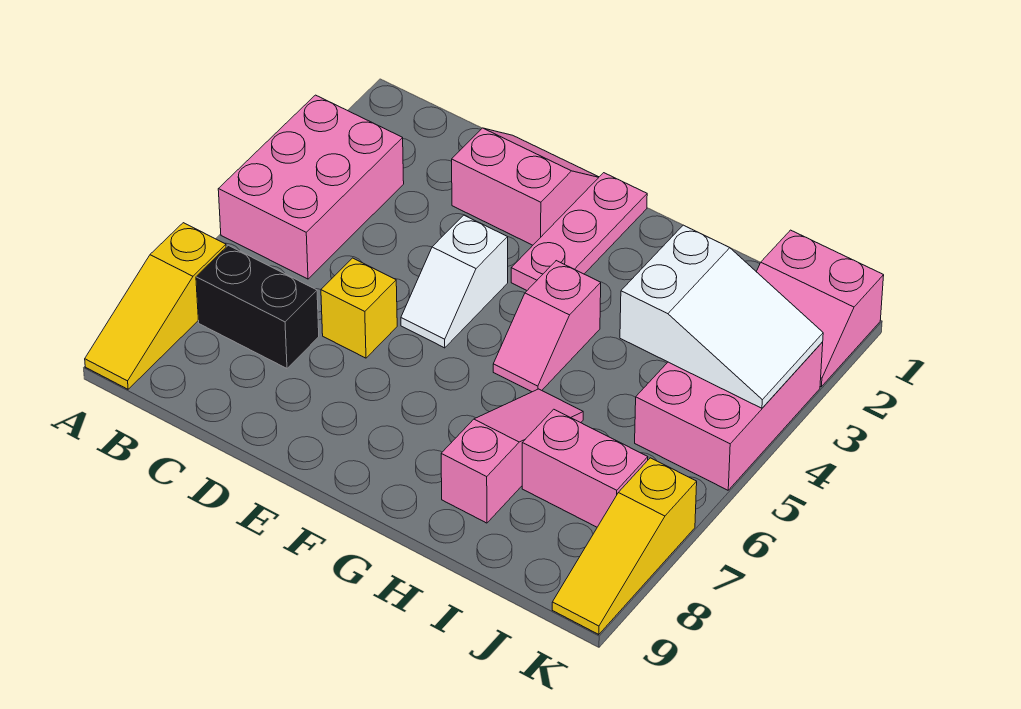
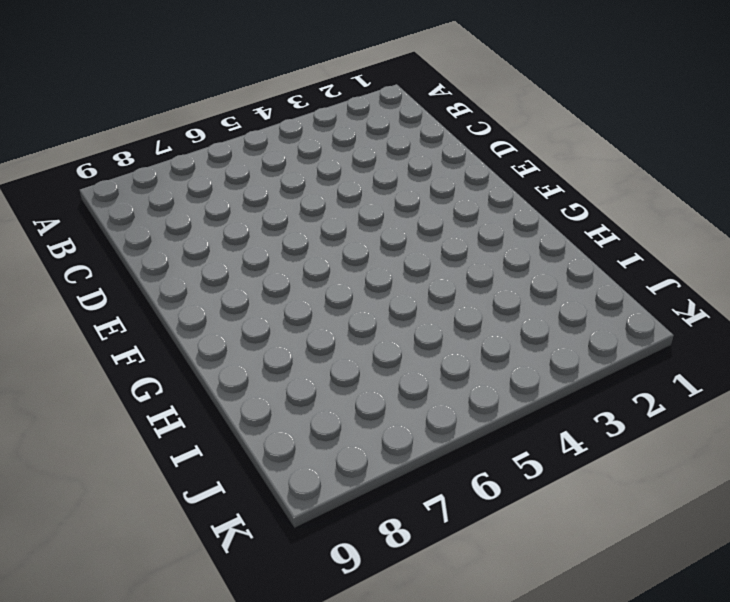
none -> pink brick A3:B5 level 1
none -> yellow slope A7:A9 level 1 top 7
none -> black brick B7:C7 level 1

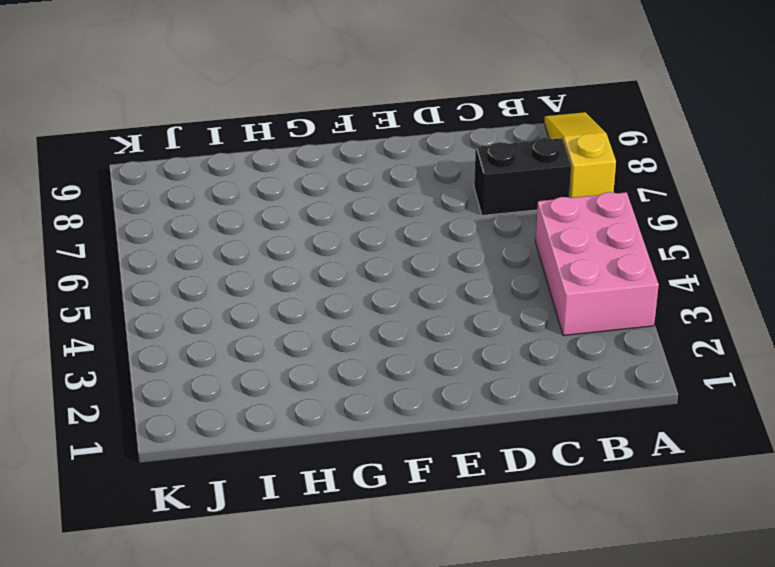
none -> pink slope D1:E2 level 1 top 2
none -> yellow brick D6 level 1
none -> white slope E4:E5 level 1 top 4

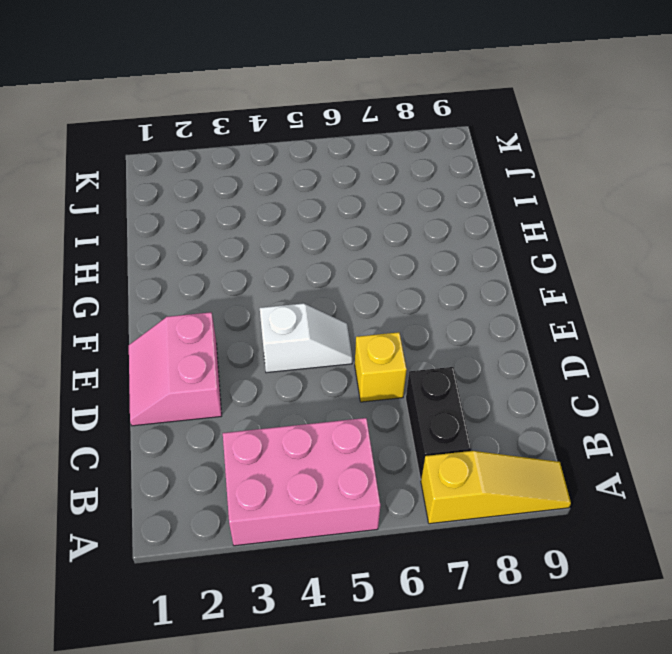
none -> pink plate F1:F3 level 1
none -> pink slope G4:G5 level 1 top 4
none -> pink slope H6:H8 level 1 top 8

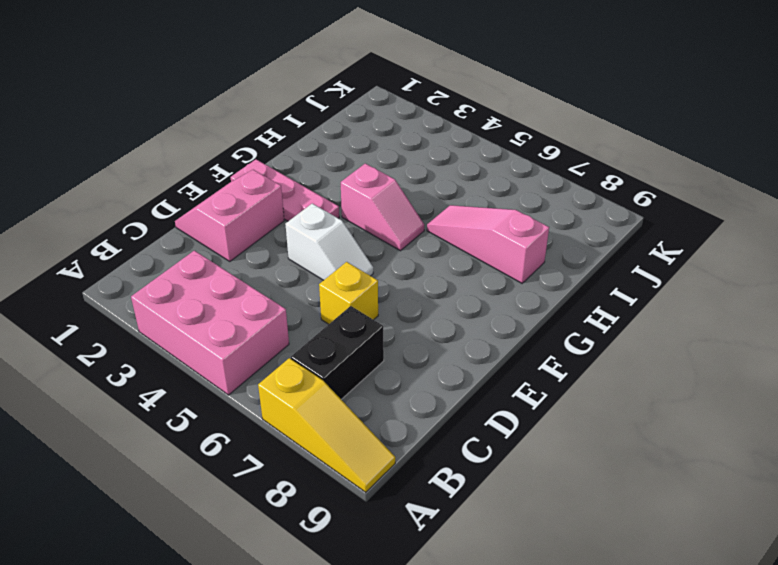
none -> pink brick I7:J7 level 1
none -> pink slope J1:K2 level 1 top 1
none -> pink brick J3:K5 level 1

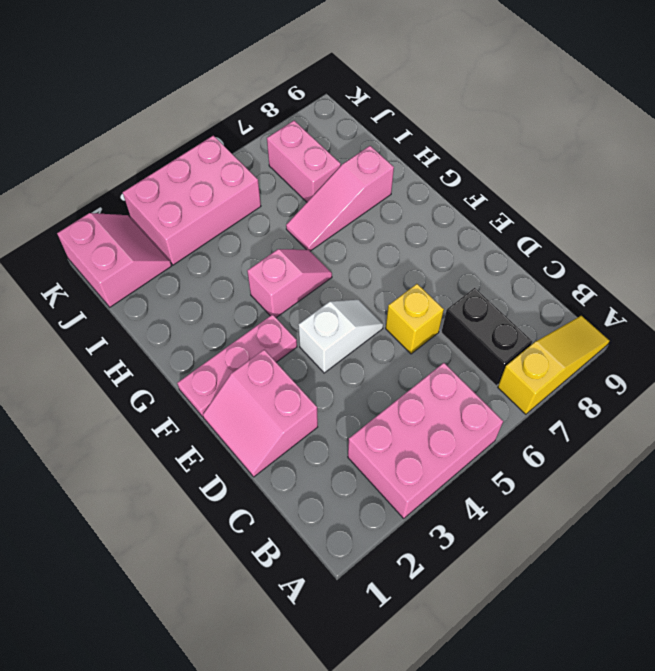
none -> yellow slope K7:K9 level 1 top 7
none -> white slope I3:K4 level 2 top I

